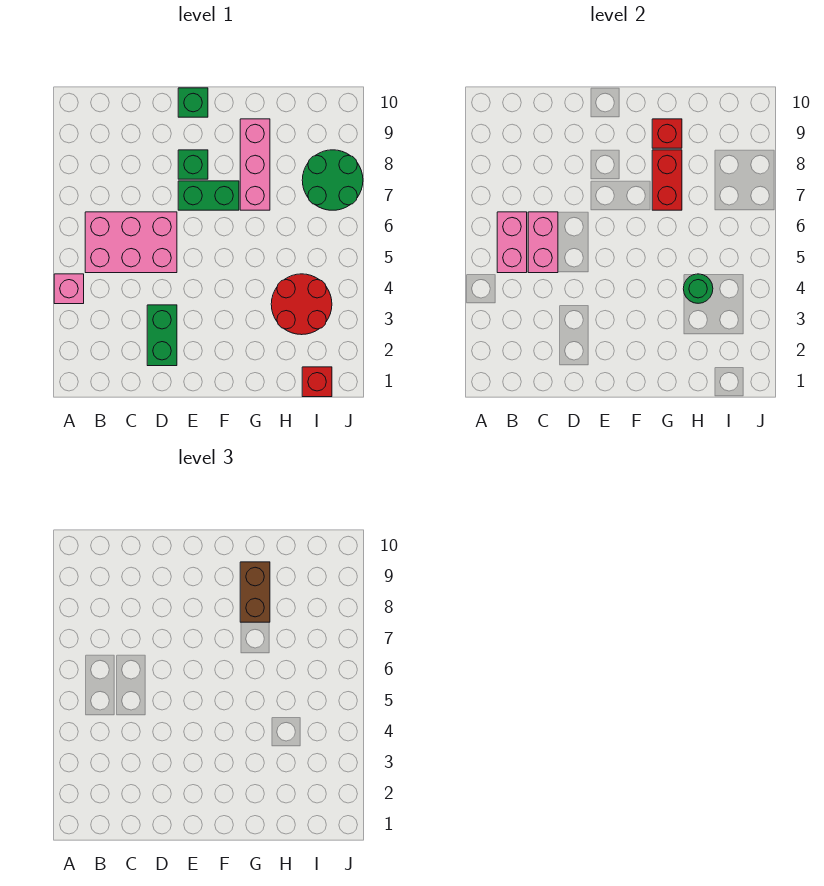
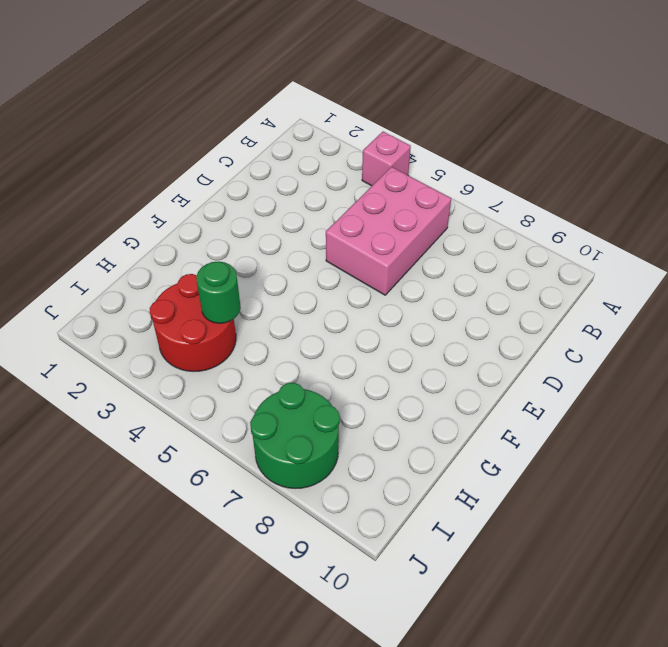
none -> green brick D2:D3 level 1
none -> green brick E7:F7 level 1
none -> green brick E8 level 1

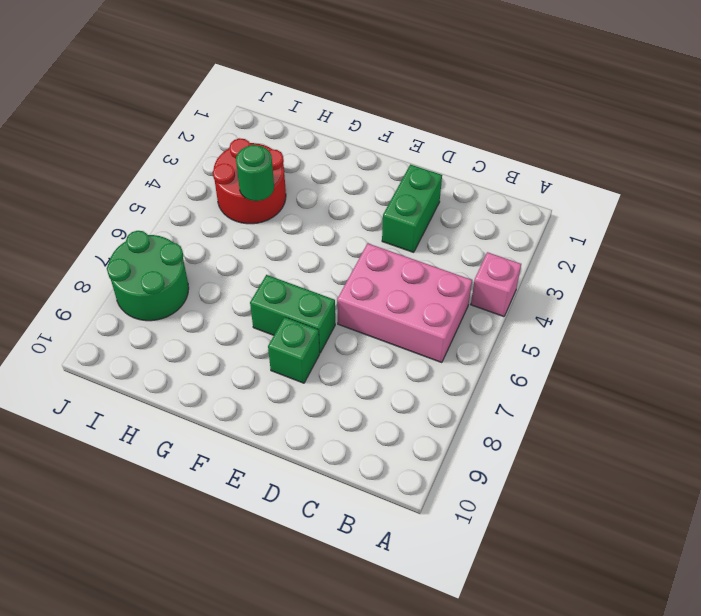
none -> green brick E10 level 1
none -> pink brick G7:G9 level 1
none -> red brick I1 level 1

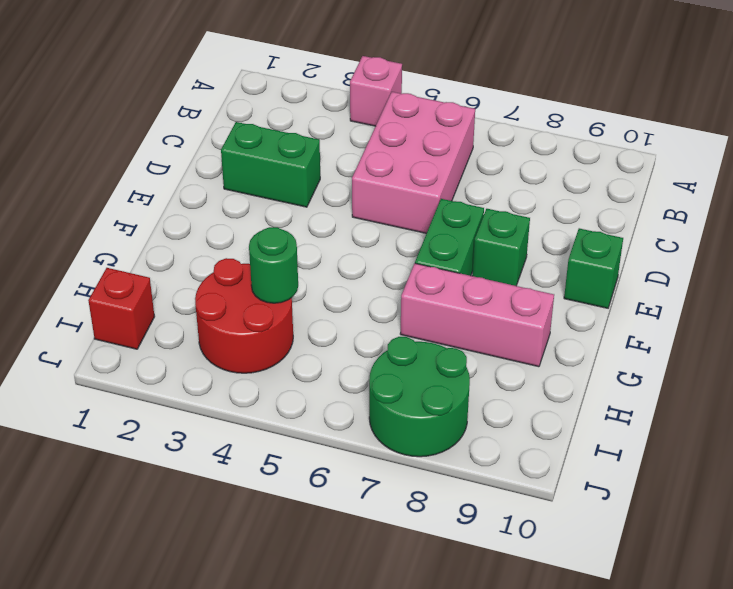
none -> pink brick B5:B6 level 2
none -> pink brick C5:C6 level 2
none -> red brick G7:G8 level 2

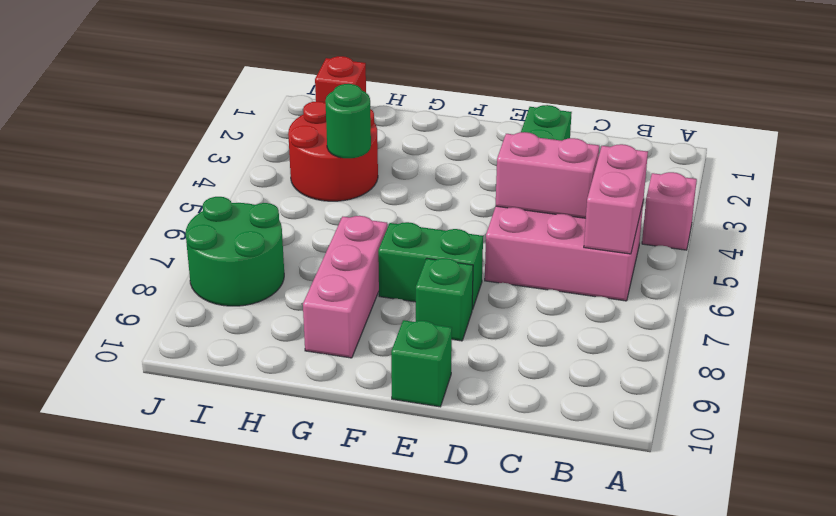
pink brick C5:D5 level 2 -> pink brick C5:C6 level 2
none -> red brick G7:G8 level 2
none -> red brick G9 level 2
none -> brown brick G8:G9 level 3

